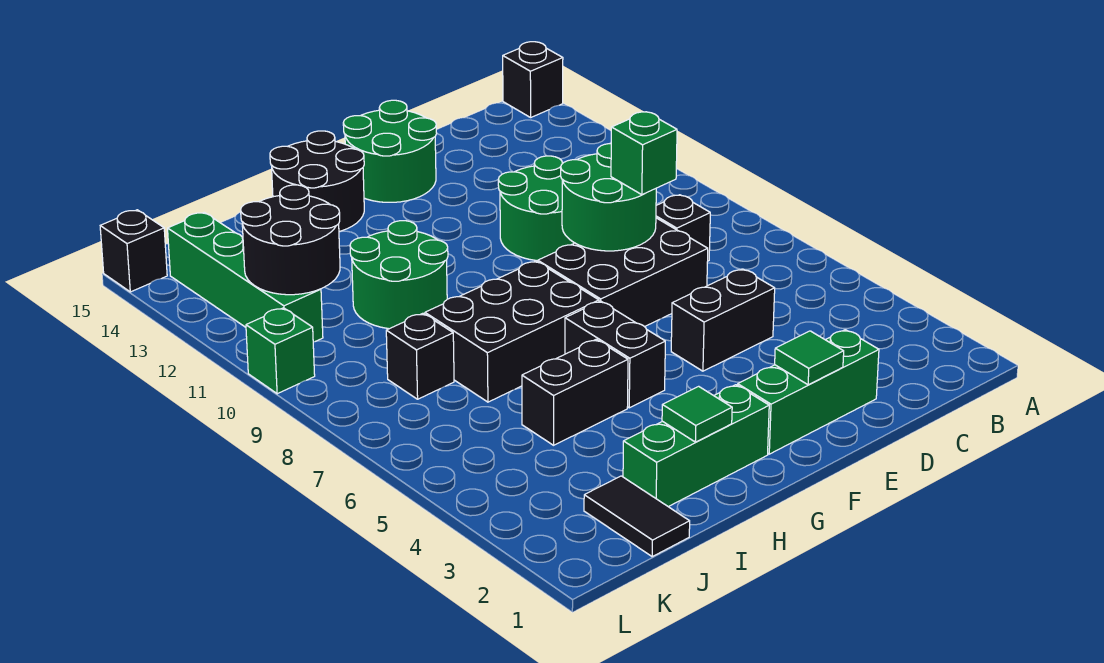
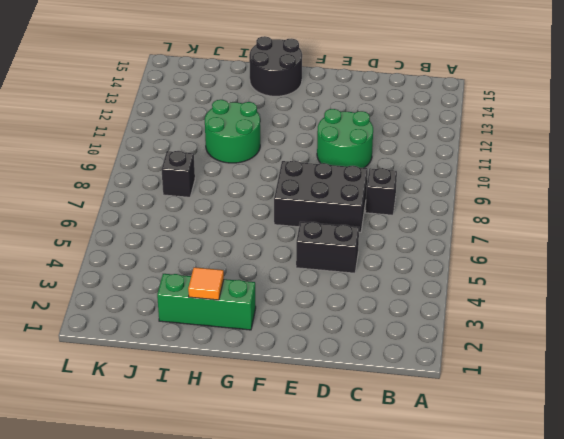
orange tile H2 level 2 -> green tile H2 level 2
none -> black brick A15 level 1
none -> green brick D2:F2 level 1
none -> green round brick E14:F15 level 1

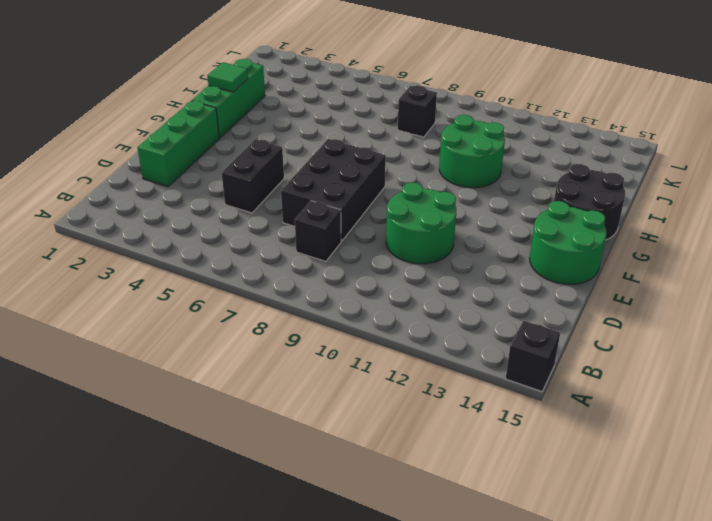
none -> black brick G5:G6 level 1
none -> black brick G7:I8 level 1
none -> black brick H5:I5 level 1

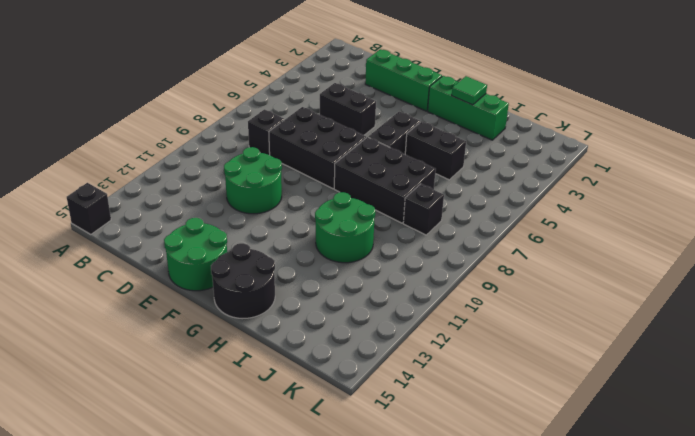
none -> black tile J1:J2 level 1
none -> green brick K11:K14 level 1
none -> green brick L10 level 1

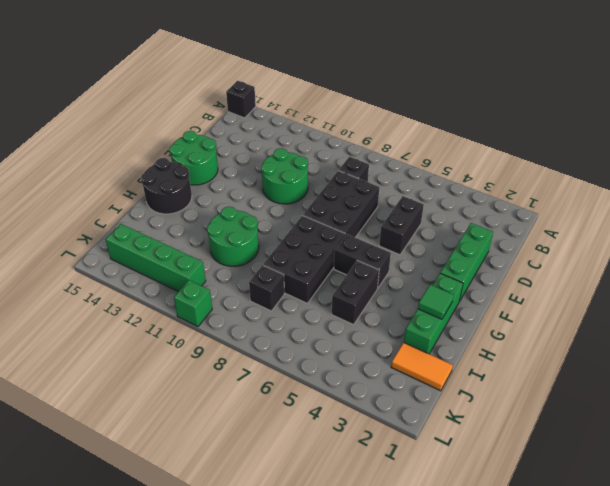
orange tile J1:J2 level 1 -> black tile J1:J2 level 1
none -> black brick L15 level 1
none -> green round brick D8:E9 level 2
none -> green tile E2 level 2

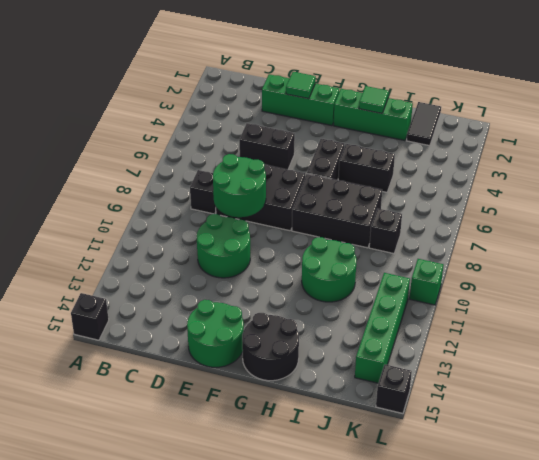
none -> black round brick J11:K12 level 2
none -> green brick D8 level 3

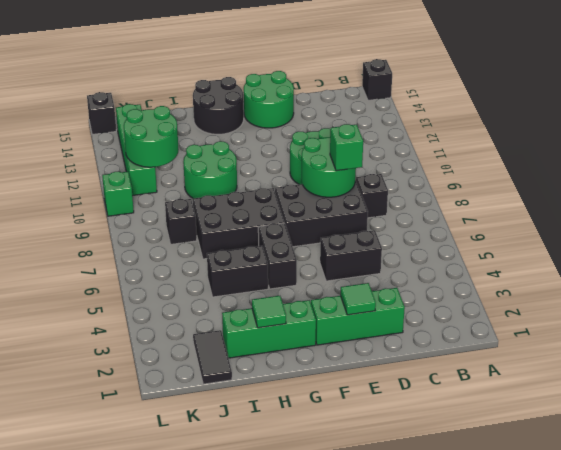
green round brick J11:K12 level 2 -> black round brick J11:K12 level 2

